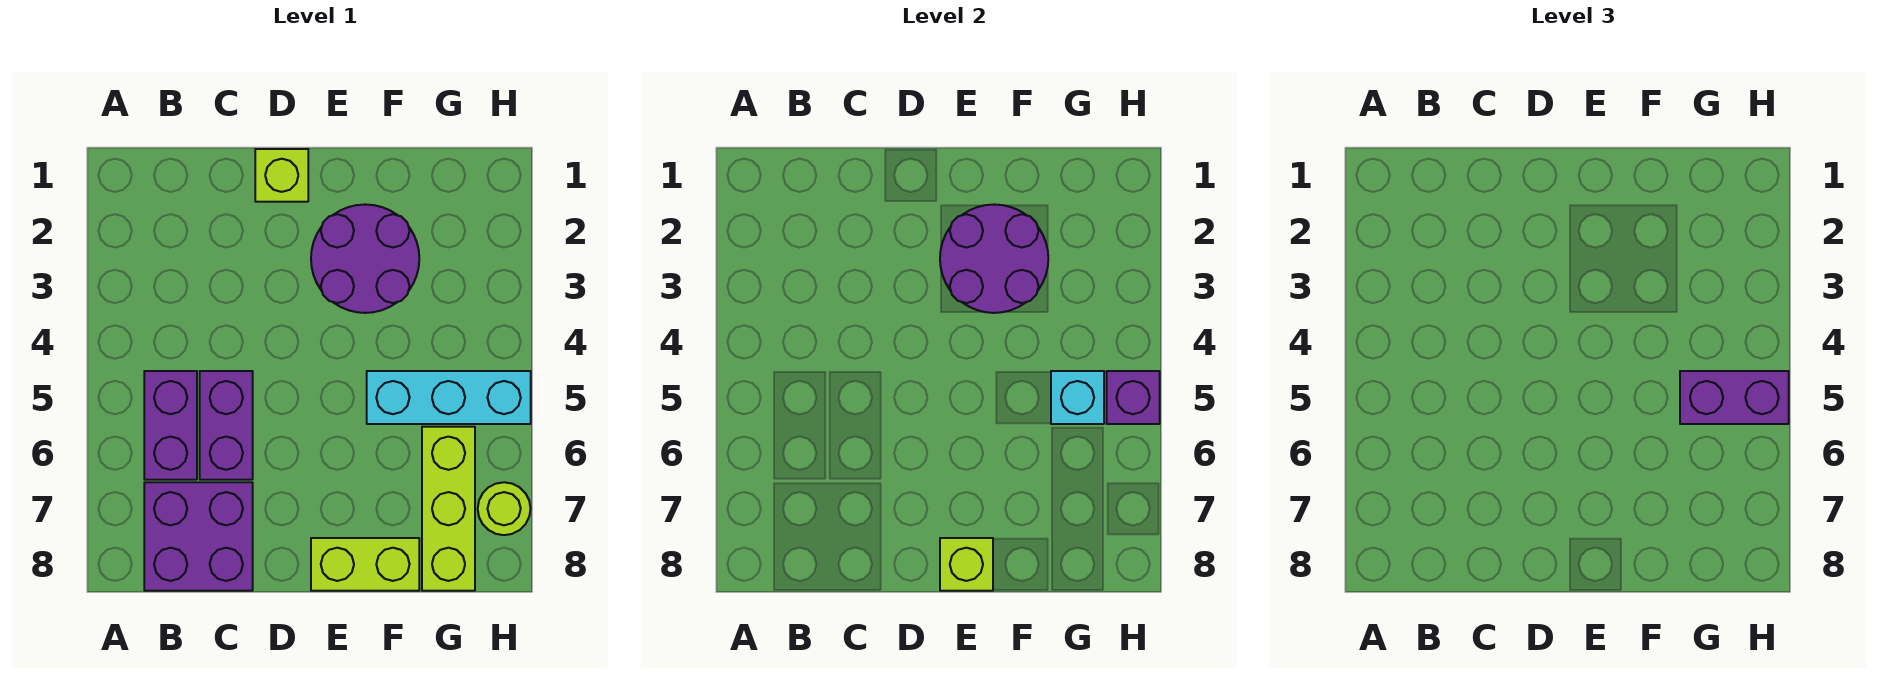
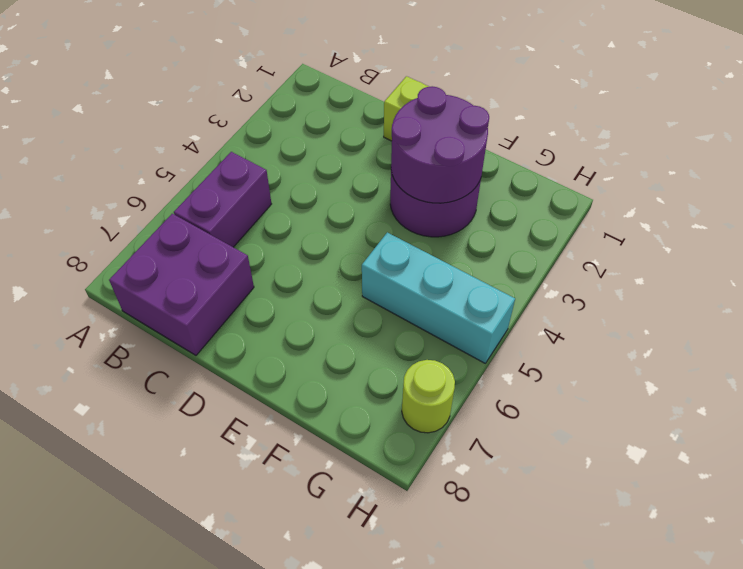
none -> purple brick C5:C6 level 1
none -> lime brick E8:F8 level 1
none -> lime brick G6:G8 level 1

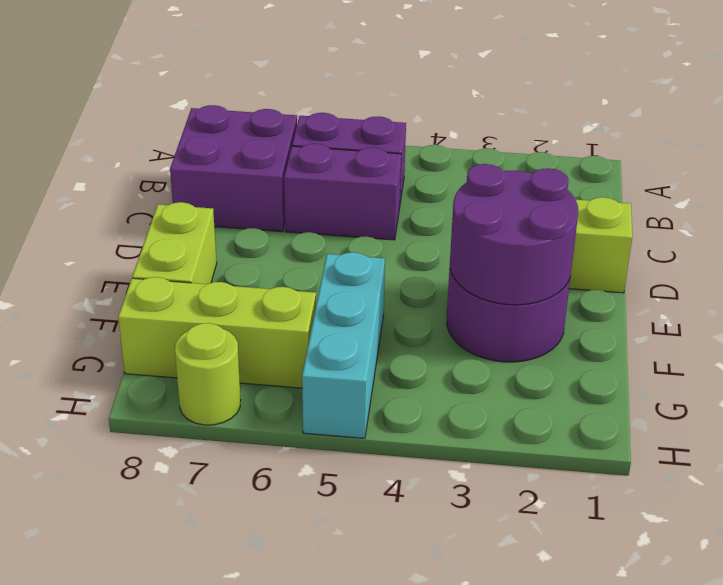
none -> lime brick E8 level 2
none -> cyan brick G5 level 2
none -> purple brick H5 level 2

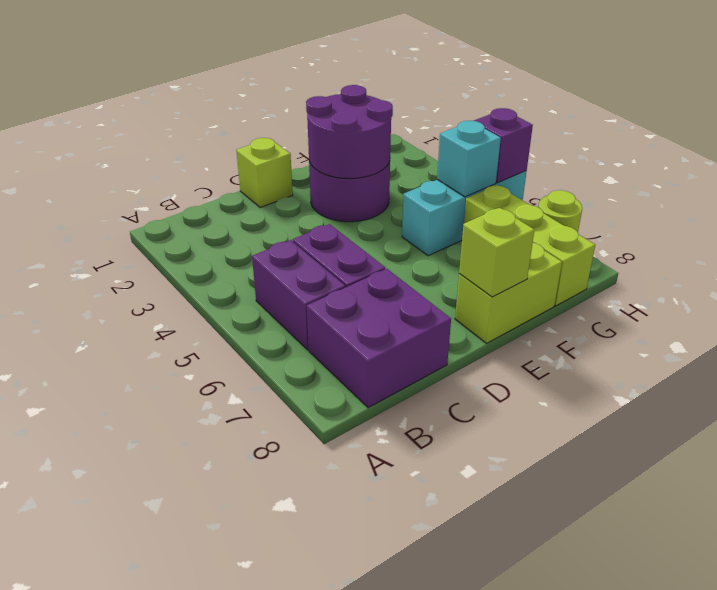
none -> purple brick G5:H5 level 3

